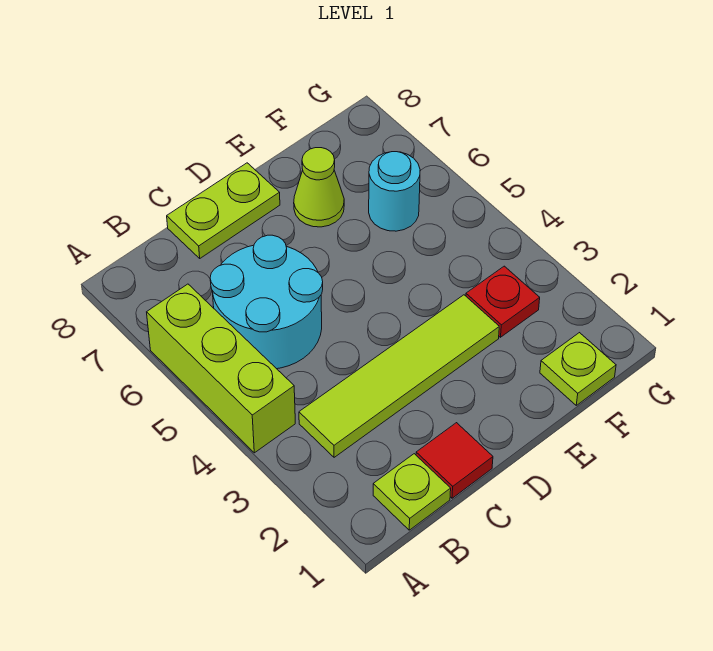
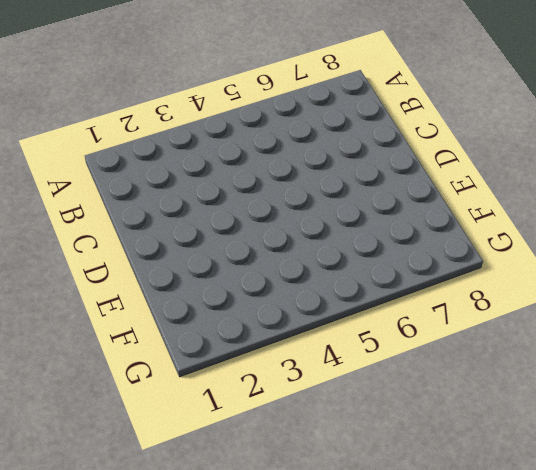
none -> lime brick A4:A6 level 1
none -> lime plate B1 level 1

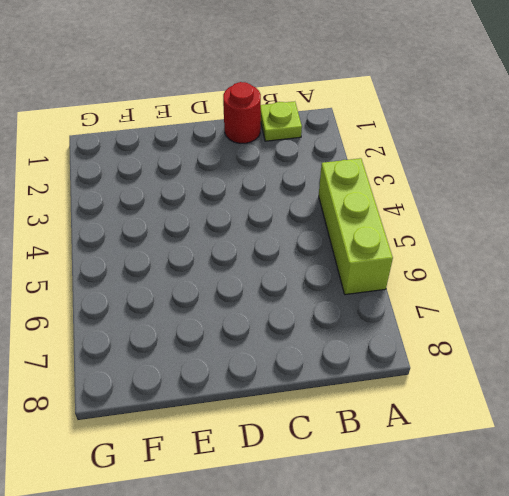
red round brick C1 level 1 -> red tile C1 level 1
none -> lime tile B3:E3 level 1
none -> cyan round brick B5:C6 level 1

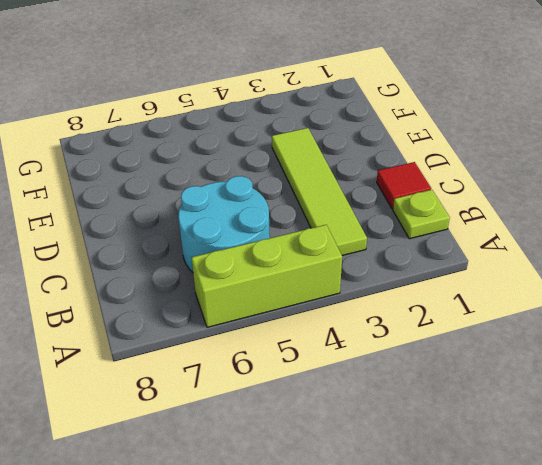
none -> lime plate C8:D8 level 1
none -> lime cone E7 level 1

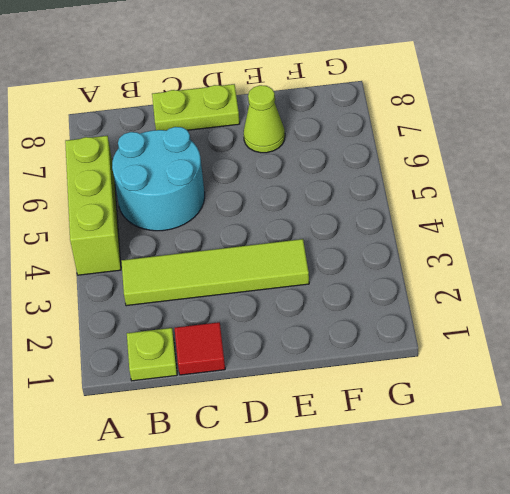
none -> lime plate F1 level 1
none -> red plate F3 level 1

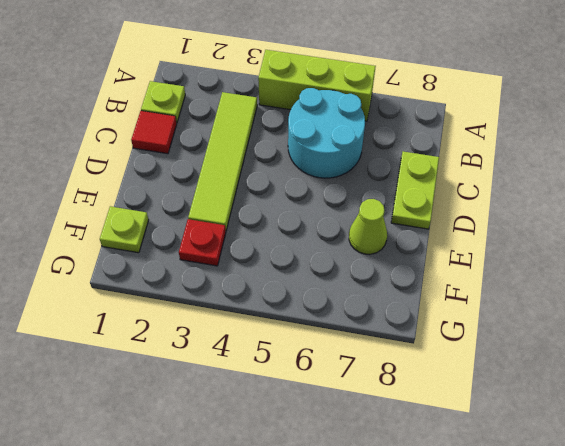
none -> cyan round brick F6 level 1

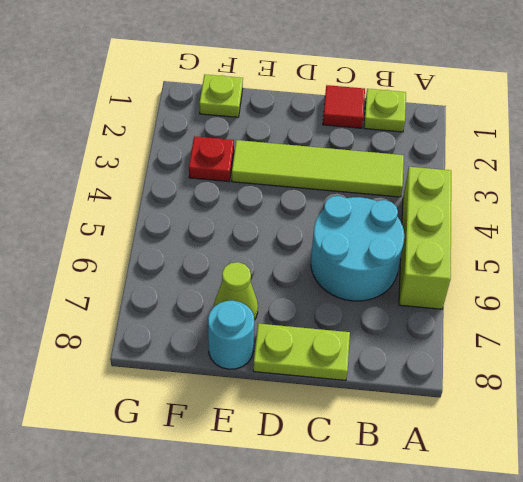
cyan round brick E8 level 1 -> cyan round brick F6 level 1

